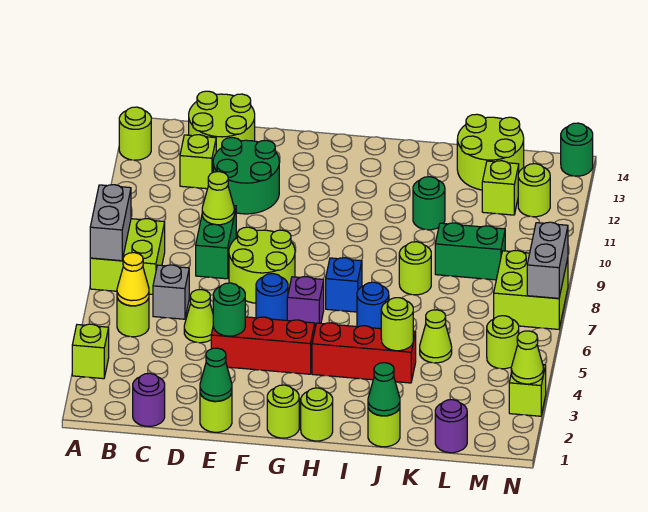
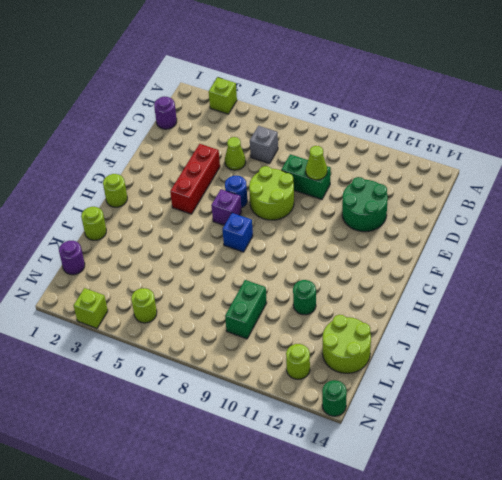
none -> lime brick A7:B8 level 1
none -> lime round brick A13 level 1
none -> lime round brick B5 level 1
none -> lime brick C12 level 1

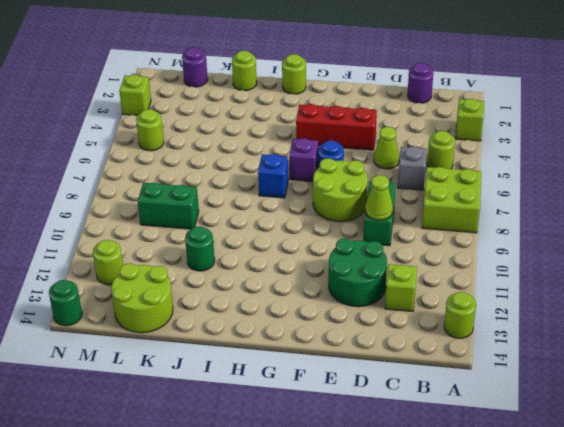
none -> lime round brick C13:D14 level 1
none -> lime round brick E1 level 1
none -> lime round brick G1 level 1
none -> red brick H4:J4 level 1

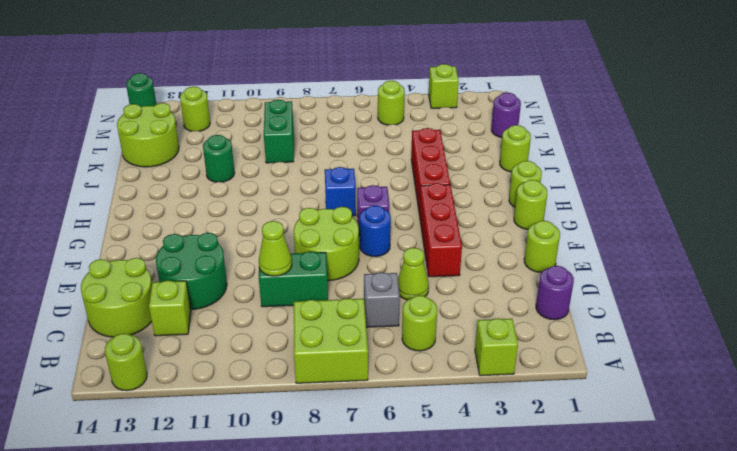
none -> blue round brick I6 level 1
none -> lime round brick J8 level 1
none -> lime cone K5 level 1
none -> lime brick L12 level 1

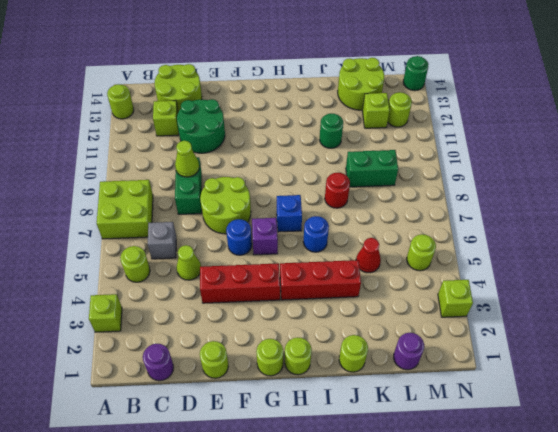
red round brick J8 level 1 -> lime round brick J8 level 1
red cone K5 level 1 -> lime cone K5 level 1
none -> lime brick M7:N8 level 1
none -> grey brick A7:A8 level 2
none -> yellow cone B5 level 2
none -> green cone E1 level 2

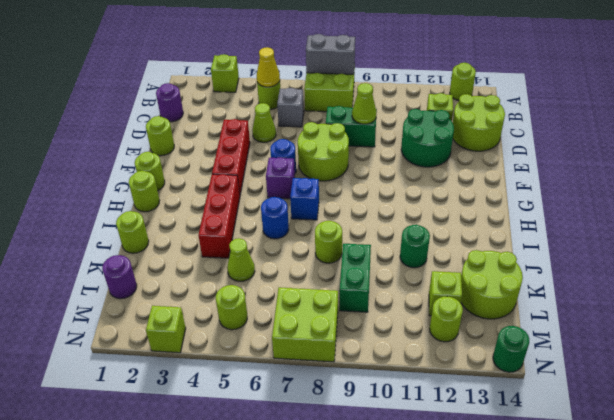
none -> green cone E1 level 2
none -> green round brick E4 level 2
none -> green cone J1 level 2
none -> lime round brick J4 level 2

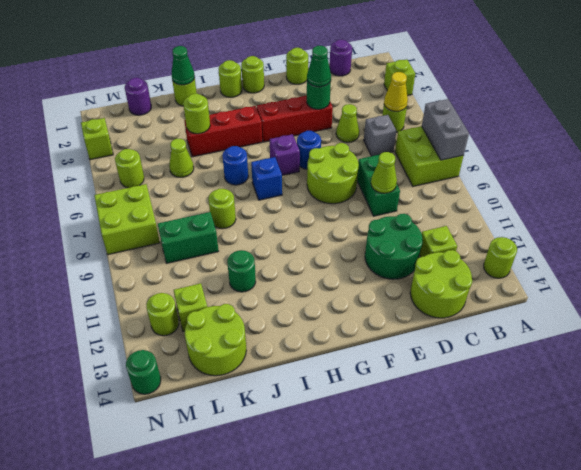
green cone E4 level 3 -> green cone E1 level 2
none -> lime cone N3 level 2
none -> grey brick N7:N8 level 2

